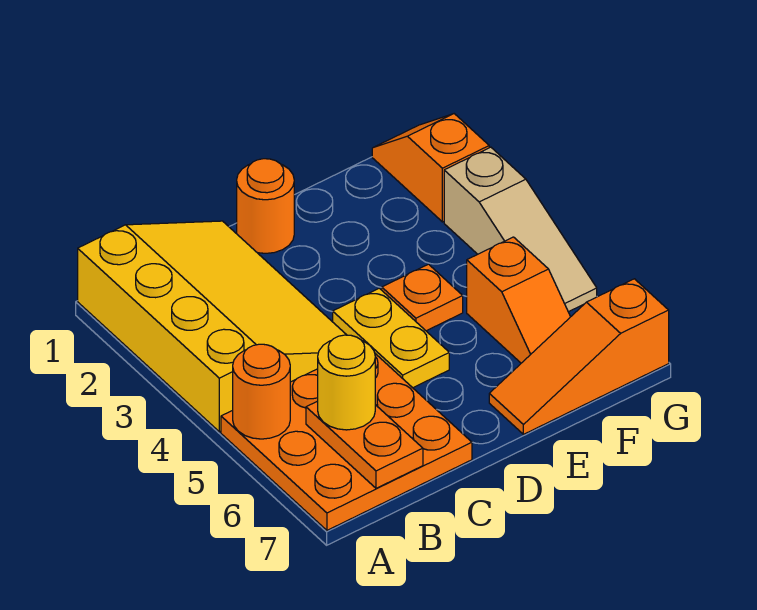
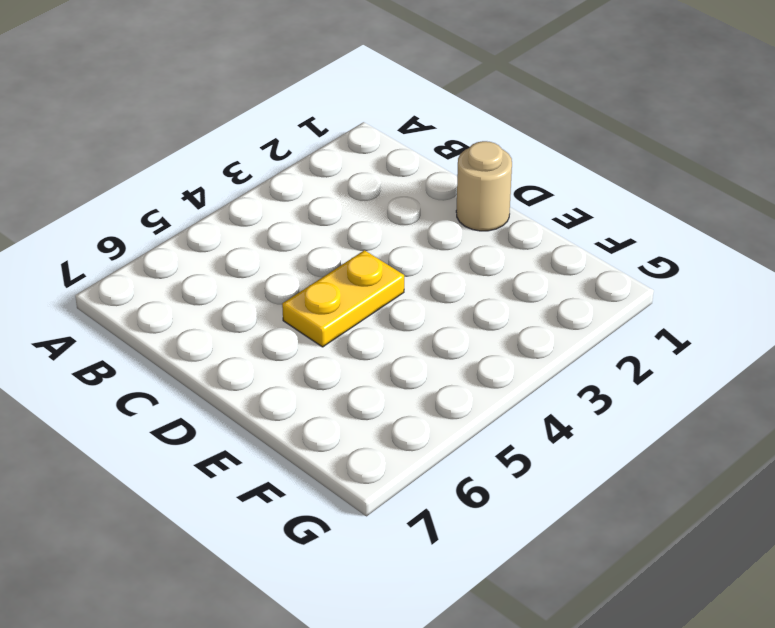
tan round brick D1 level 1 -> orange round brick D1 level 1
none -> yellow slope A1:C4 level 1 top A
none -> orange plate A5:C7 level 1
none -> orange plate E4 level 1

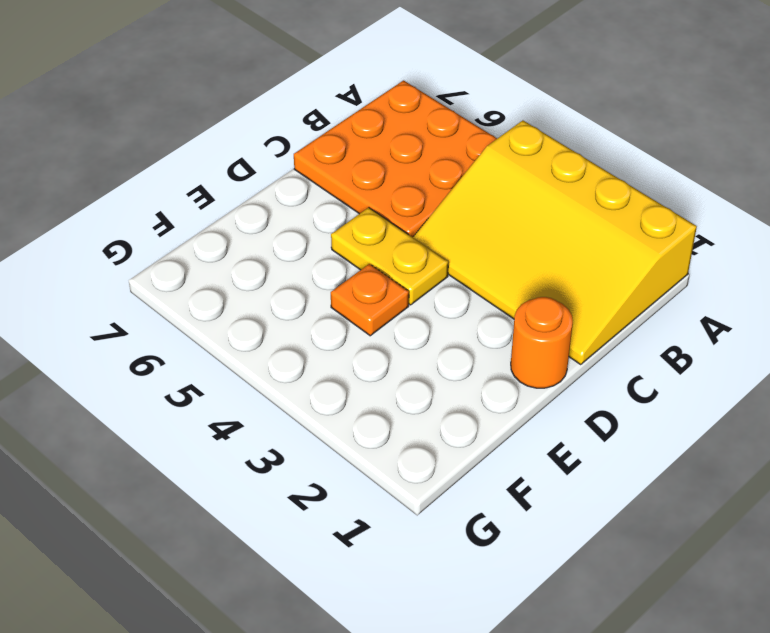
none -> orange slope E7:G7 level 1 top G
none -> orange slope F5:F6 level 1 top 5
none -> orange slope G1:G2 level 1 top 2

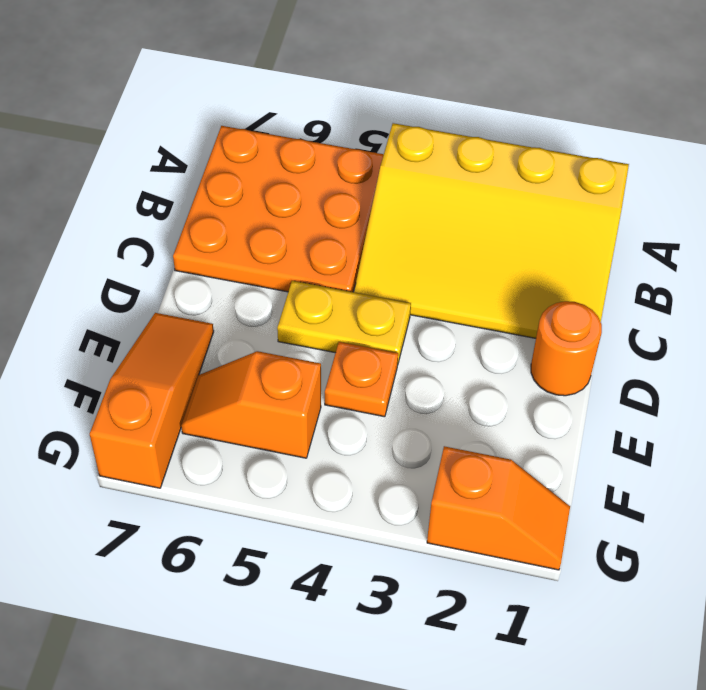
none -> tan slope G3:G5 level 1 top 3
none -> orange round brick A5 level 2
none -> orange plate B6:B7 level 2

